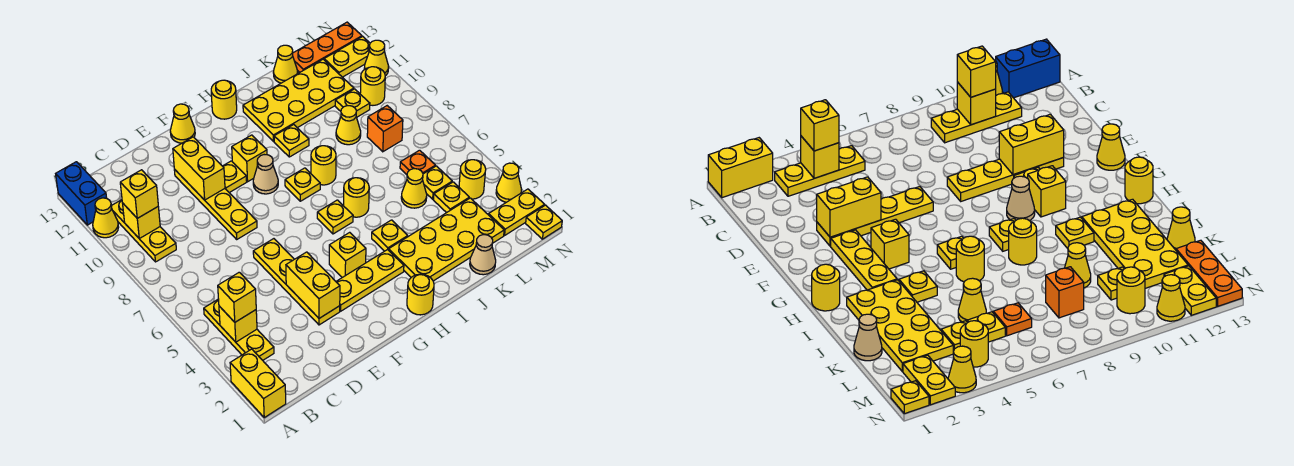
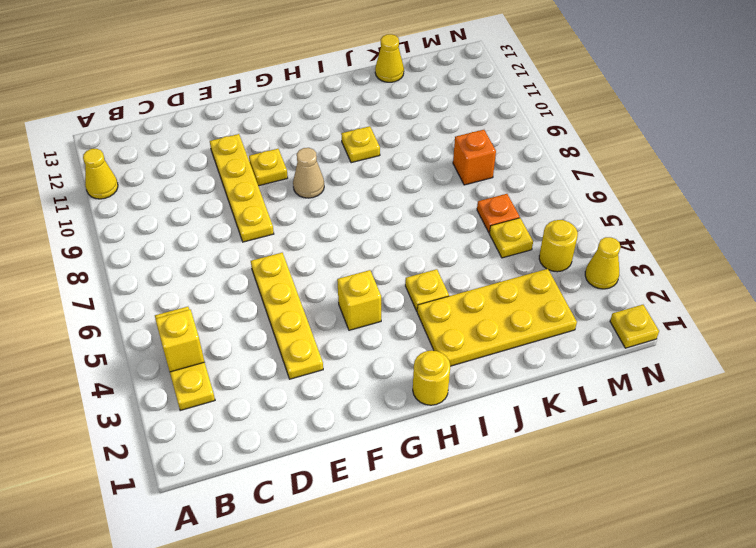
none -> yellow brick A1:A2 level 1
none -> blue brick A12:A13 level 1
none -> yellow plate B9:B11 level 1
none -> yellow plate F3:H3 level 1

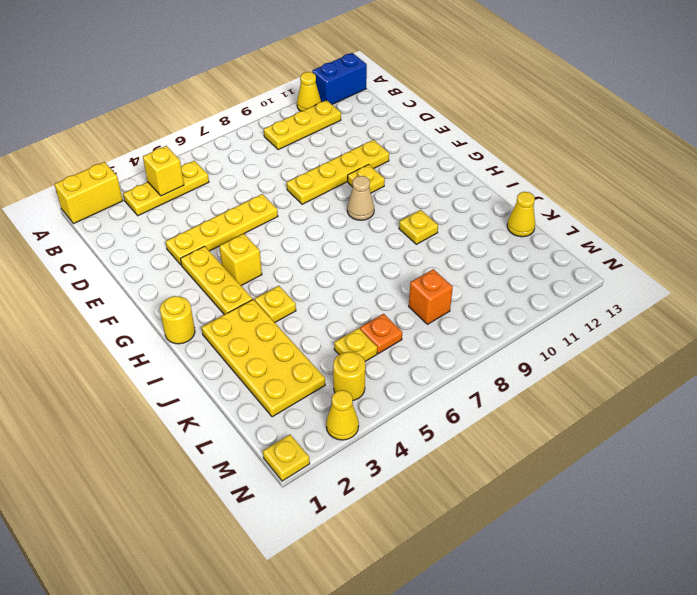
none -> yellow cone F13 level 1
none -> yellow brick G10 level 1
none -> yellow plate H6 level 1
none -> yellow plate H8 level 1

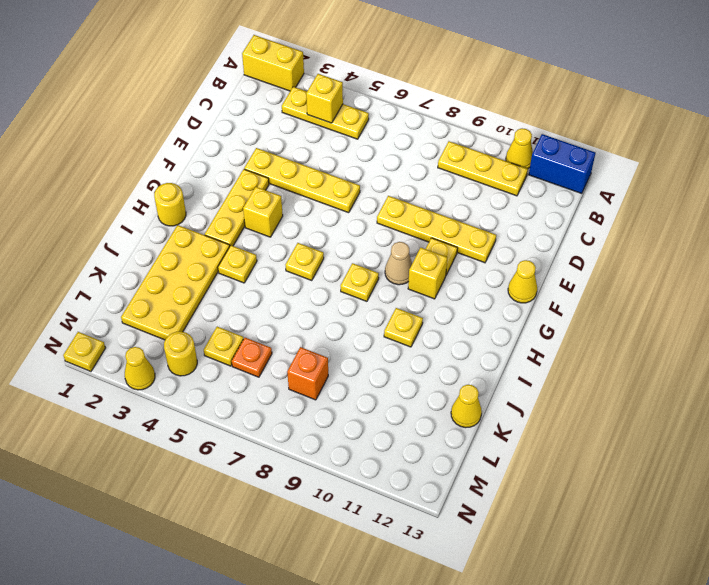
none -> yellow round brick H13 level 1
none -> yellow round brick I6 level 1
none -> yellow round brick I8 level 1
none -> yellow plate I11:L12 level 1

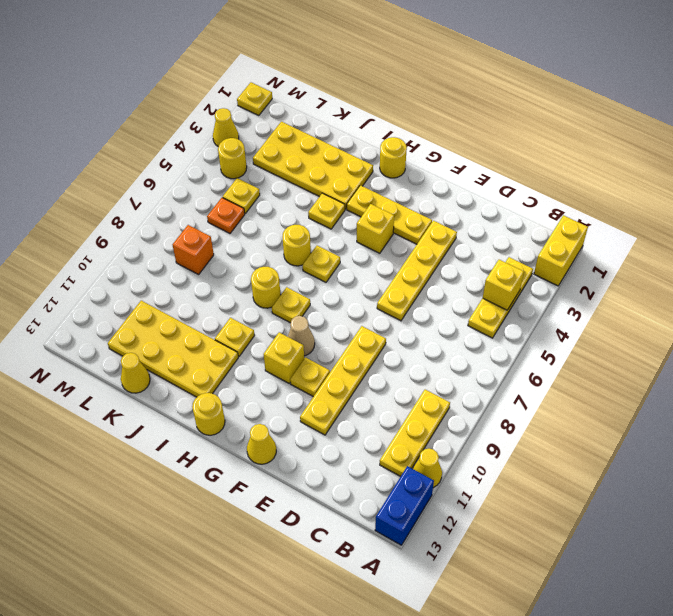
none -> tan cone K1 level 1
none -> yellow cone K5 level 1
none -> yellow cone K9 level 1
none -> yellow plate L4 level 1

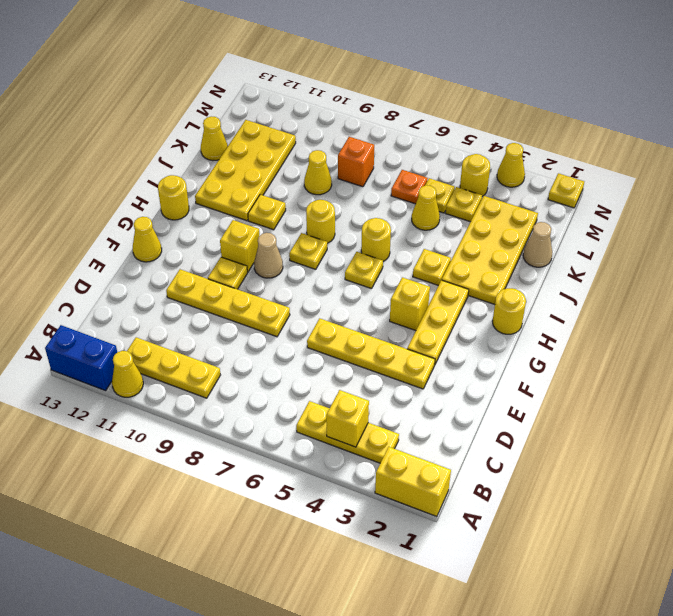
none -> yellow plate L10 level 1
none -> orange plate L13:N13 level 1
none -> yellow plate M2:N2 level 1
none -> yellow round brick M10 level 1

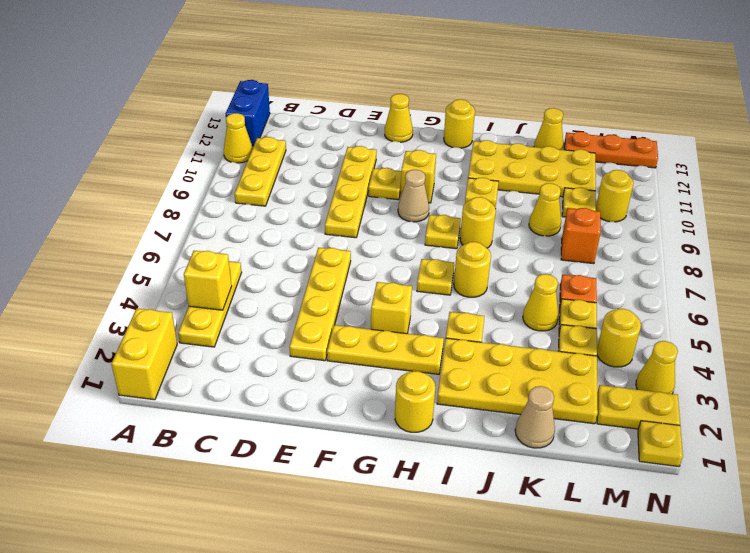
none -> yellow plate M12:N12 level 1
none -> yellow cone N11 level 1
none -> yellow brick B10 level 2
none -> yellow brick E3:E4 level 2

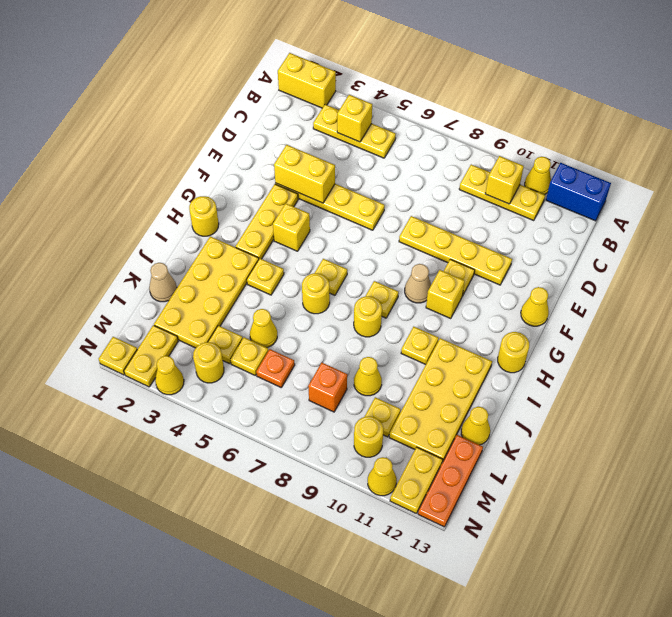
none -> yellow brick E10:E11 level 2
none -> yellow brick B4 level 3
none -> yellow brick B10 level 3

